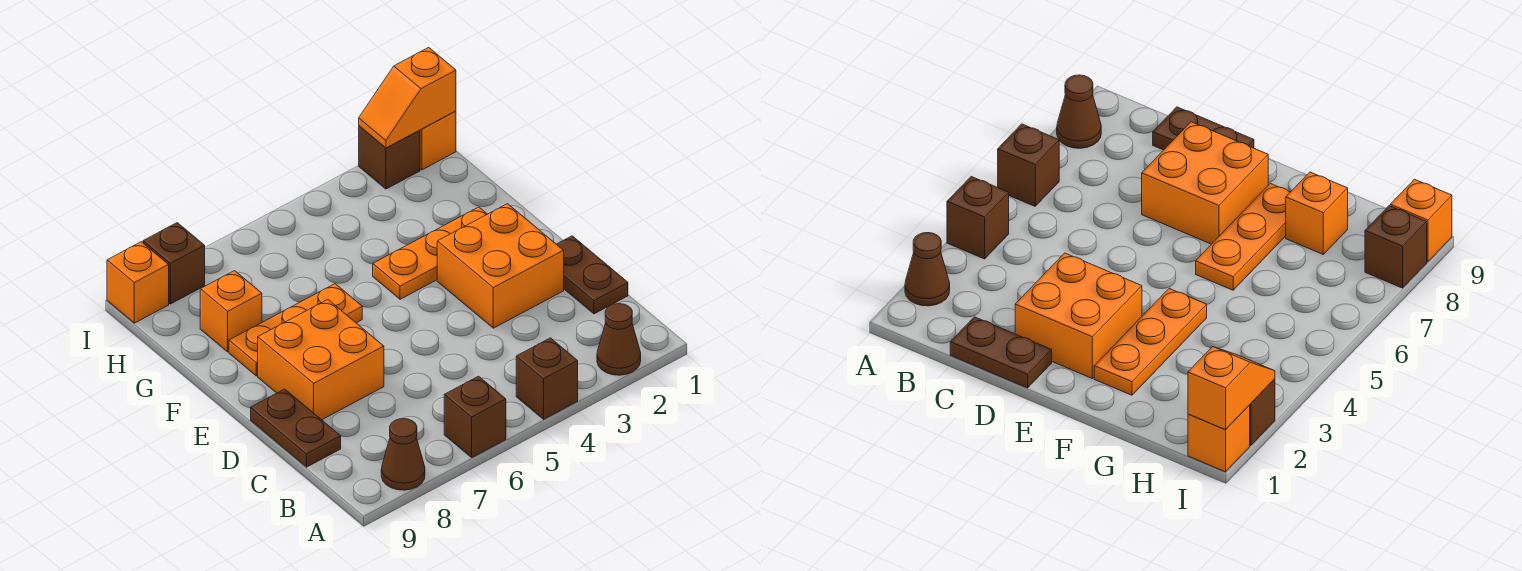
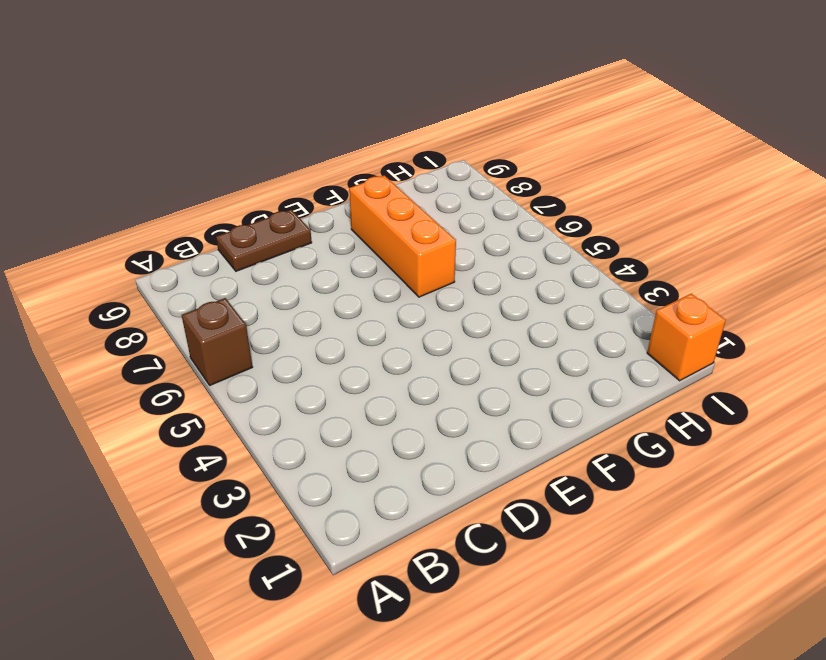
orange brick F6:F8 level 1 -> orange plate F6:F8 level 1
none -> brown cone A2 level 1
none -> brown brick A4 level 1
none -> brown cone A8 level 1

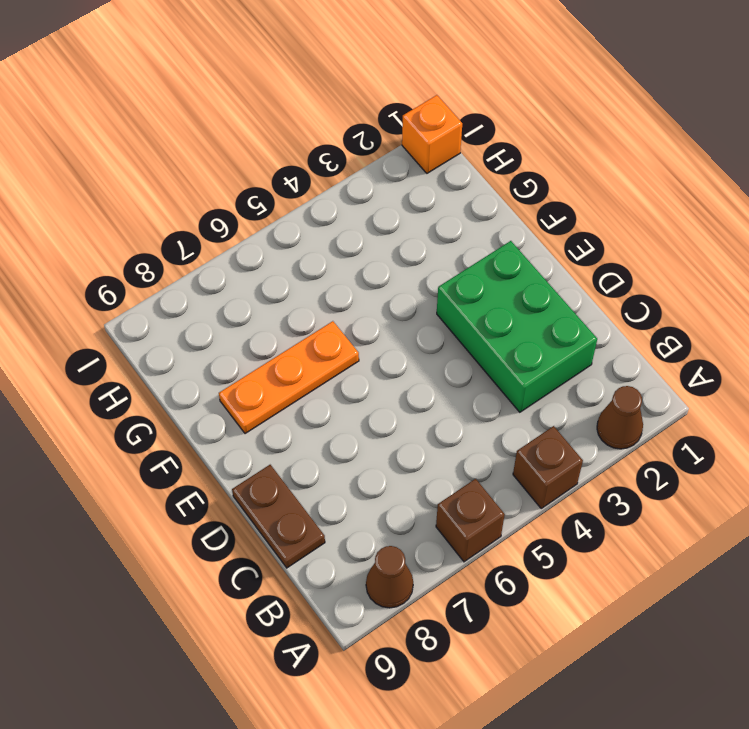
green brick C2:E3 level 1 -> orange brick D2:E3 level 1
none -> brown plate C1:D1 level 1
none -> orange brick D7:E8 level 1
none -> orange plate F2:F4 level 1

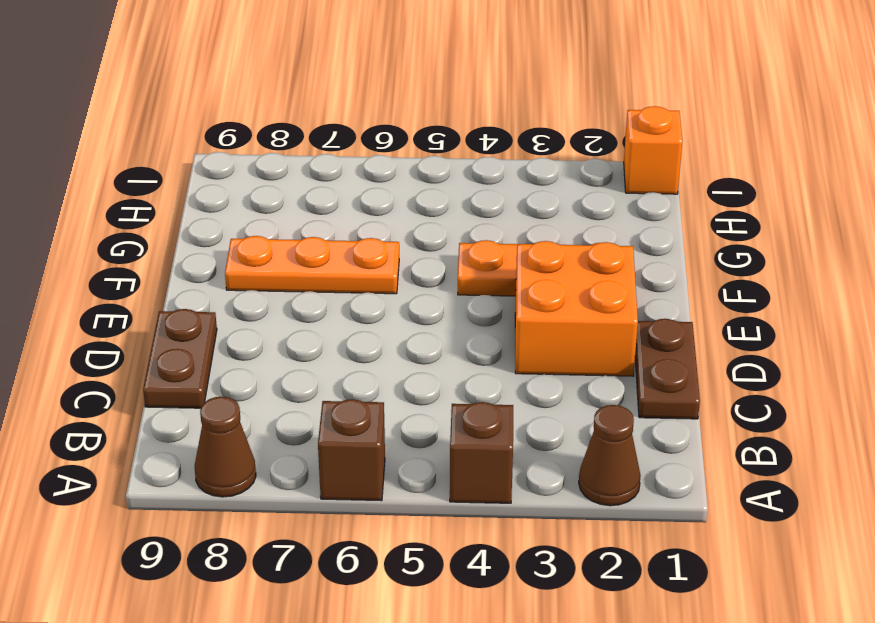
none -> orange brick D7:E8 level 1
none -> orange brick G8 level 1
none -> brown brick I2 level 1

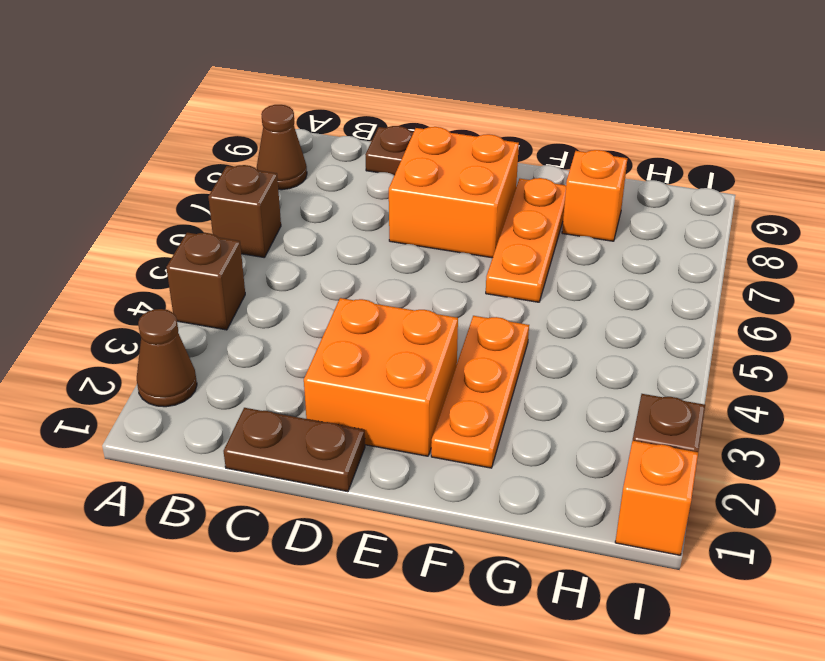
none -> brown brick I8 level 1
none -> orange brick I9 level 1
none -> orange slope I1:I2 level 2 top 1

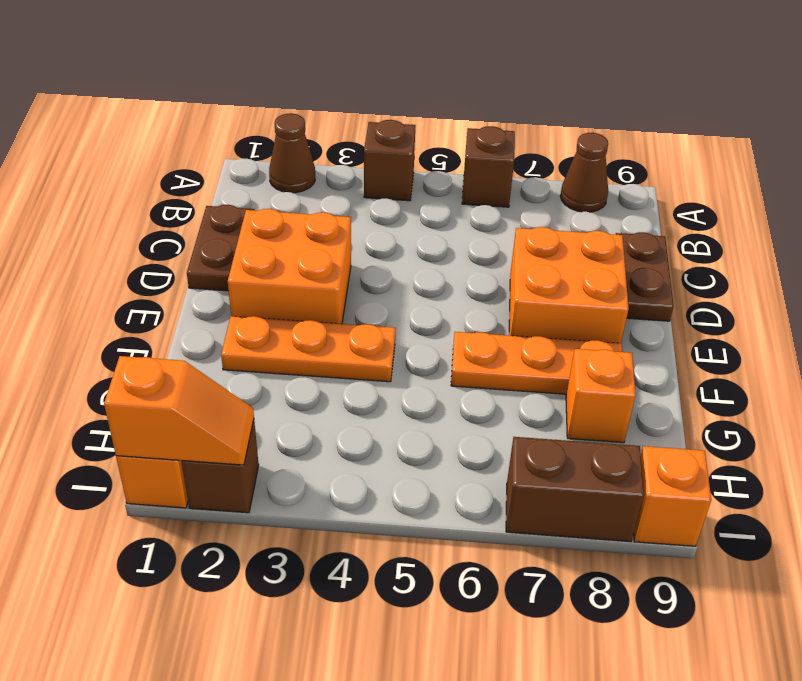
brown brick I7:I8 level 1 -> brown brick I8 level 1

